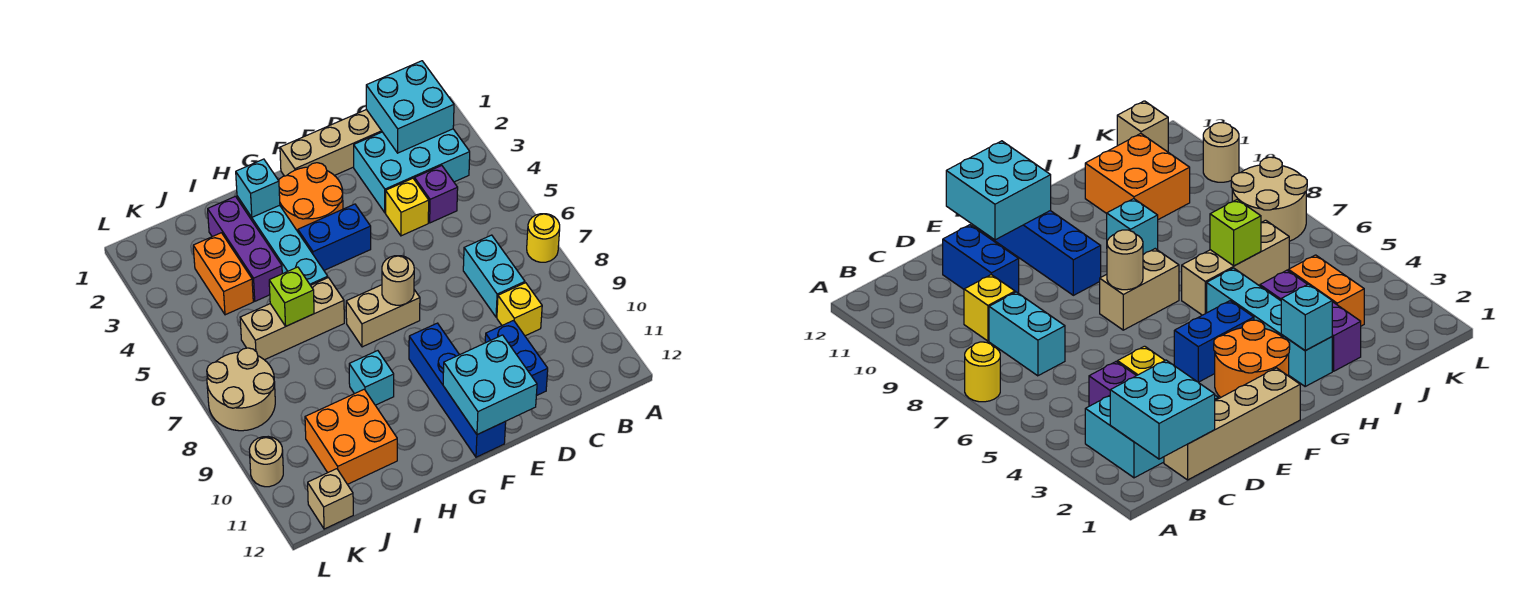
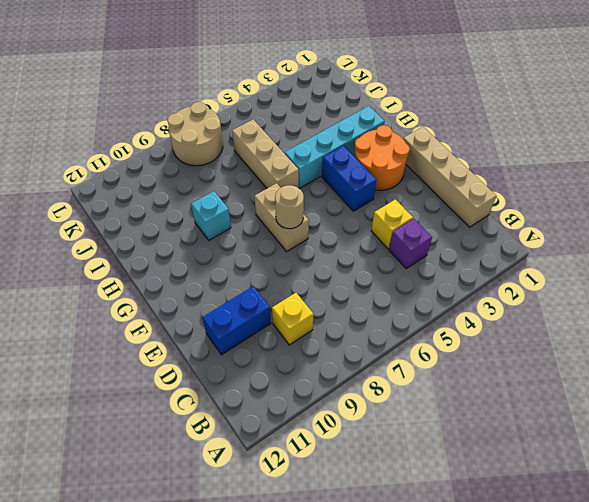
none -> yellow round brick A7 level 1
none -> cyan brick B2:D3 level 1
none -> cyan brick C7:C8 level 1

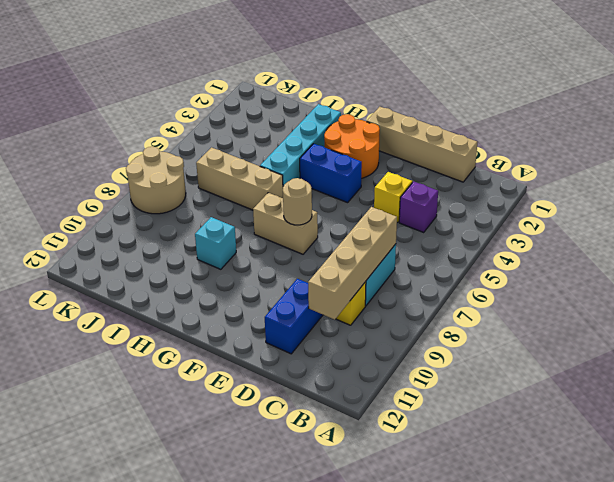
tan brick C7:C10 level 2 -> none
none -> yellow round brick A7 level 1
none -> cyan brick B2:D3 level 1
none -> blue brick F9:F12 level 1

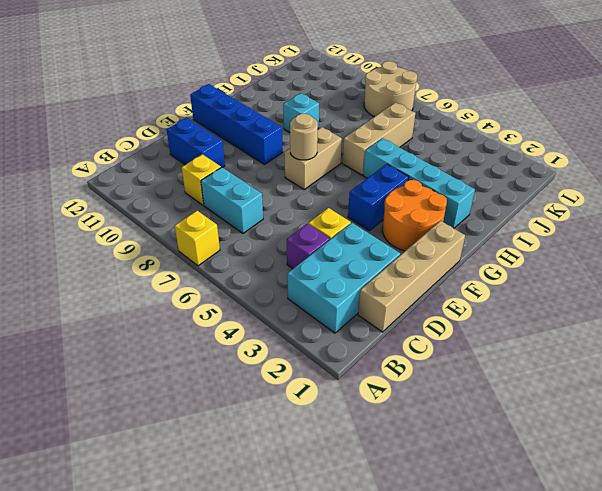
yellow brick A7 level 1 -> yellow round brick A7 level 1
none -> purple brick I2:I4 level 1
none -> orange brick I10:J11 level 1
none -> orange brick J3:J4 level 1

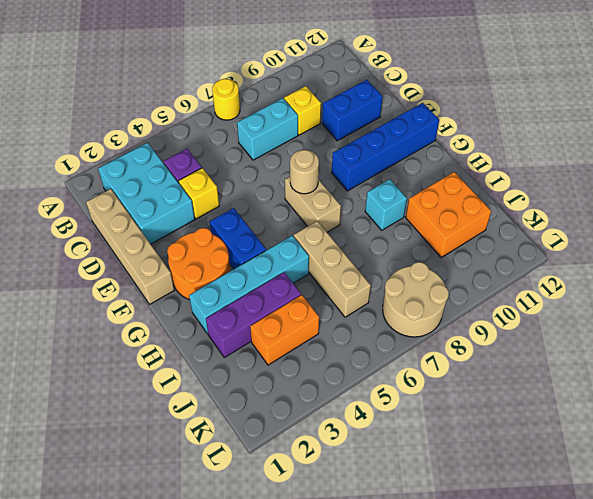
none -> tan brick K12 level 1
none -> tan round brick L10 level 1
none -> cyan brick B1:C2 level 2

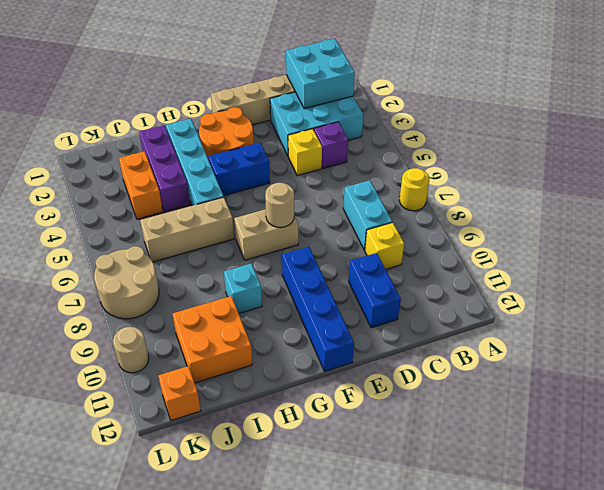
orange brick K12 level 1 -> tan brick K12 level 1
none -> cyan brick E11:F12 level 2
none -> cyan brick H2 level 2
none -> lime brick I6 level 2

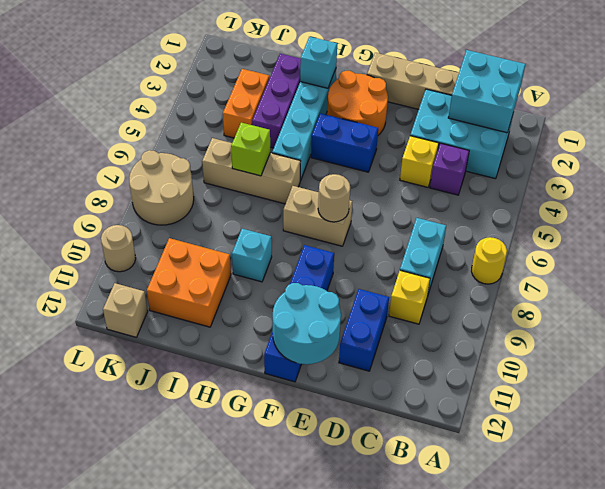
cyan round brick E11:F12 level 2 -> cyan brick E11:F12 level 2

